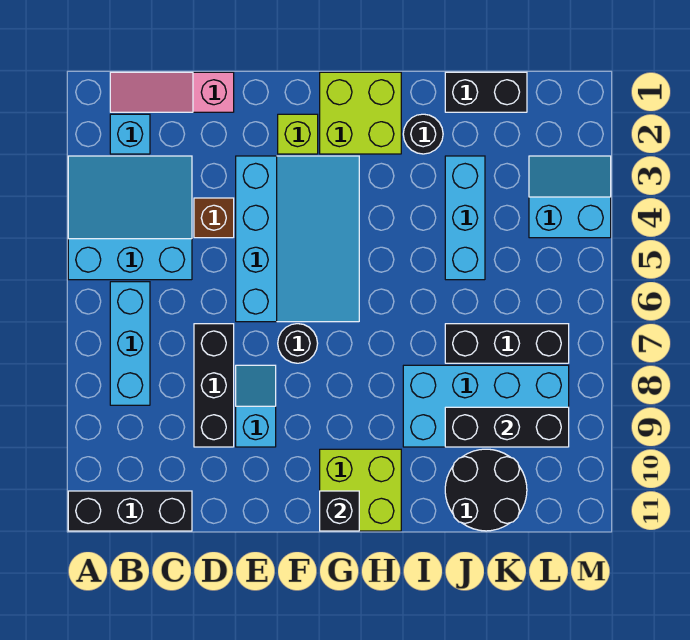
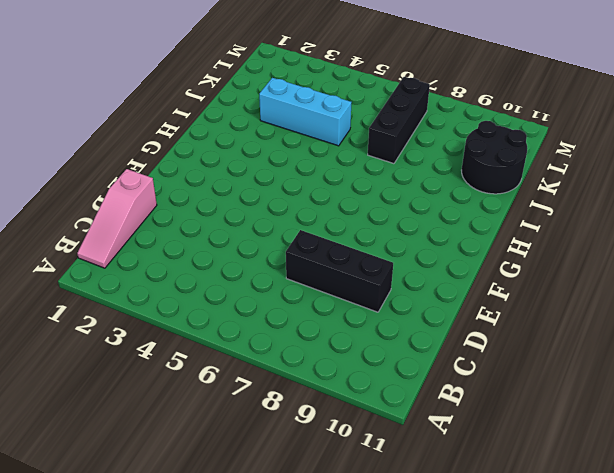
none -> cyan slope A3:C5 level 1 top 5
none -> black brick A11:C11 level 1
none -> cyan brick B2 level 1

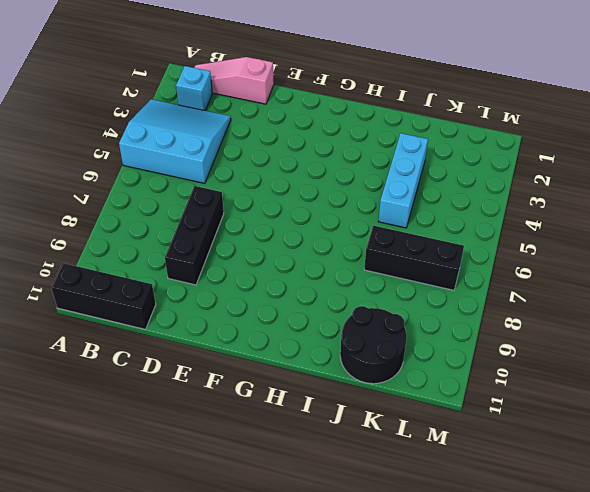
none -> cyan brick B6:B8 level 1
none -> brown brick D4 level 1
none -> cyan slope E3:G6 level 1 top E

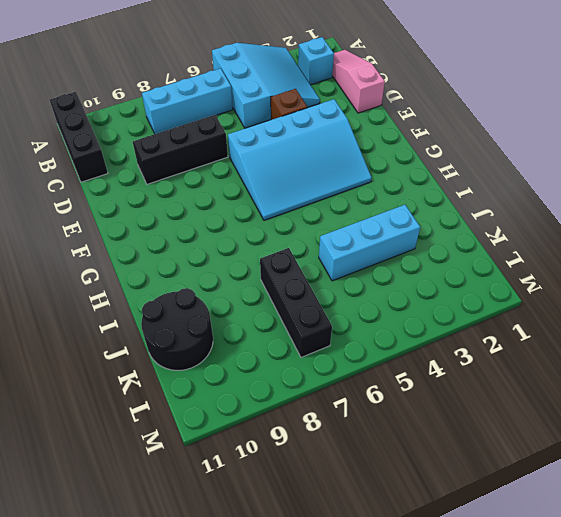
none -> cyan slope E8:E9 level 1 top 9
none -> lime brick F2 level 1
none -> black round brick F7 level 1

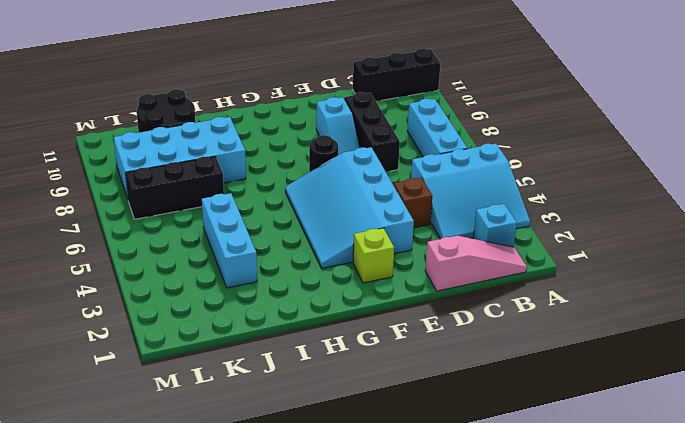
none -> lime brick G1:H2 level 1
none -> lime brick G10:H11 level 1
none -> black round brick I2 level 1

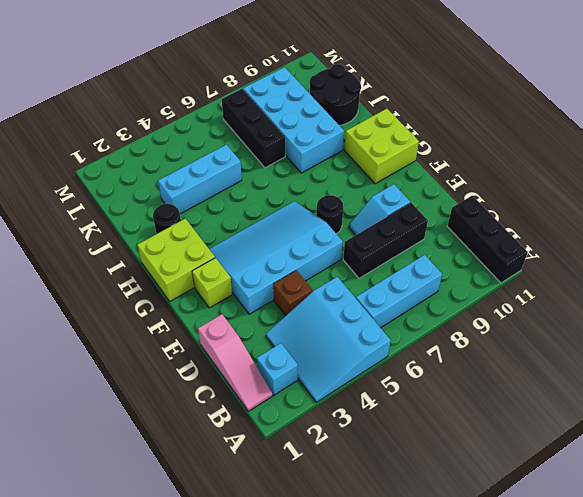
none -> black brick J1:K1 level 1
none -> cyan slope L3:M4 level 1 top 4
none -> black brick G11 level 2

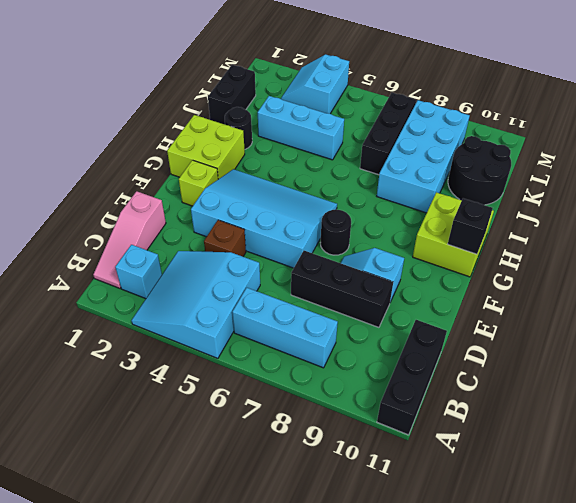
none -> black brick J9:L9 level 2

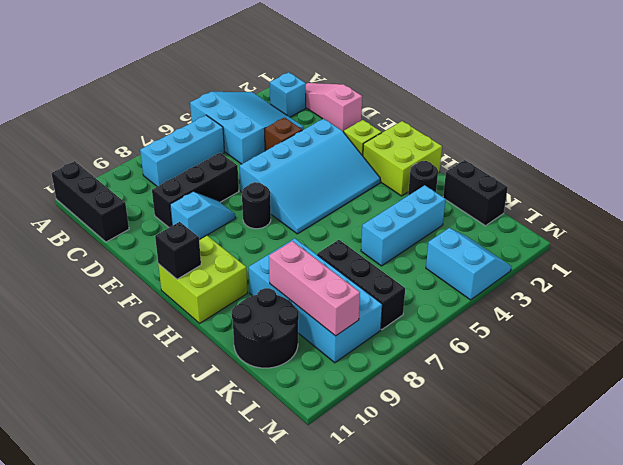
pink brick J9:L9 level 2 -> black brick J9:L9 level 2

